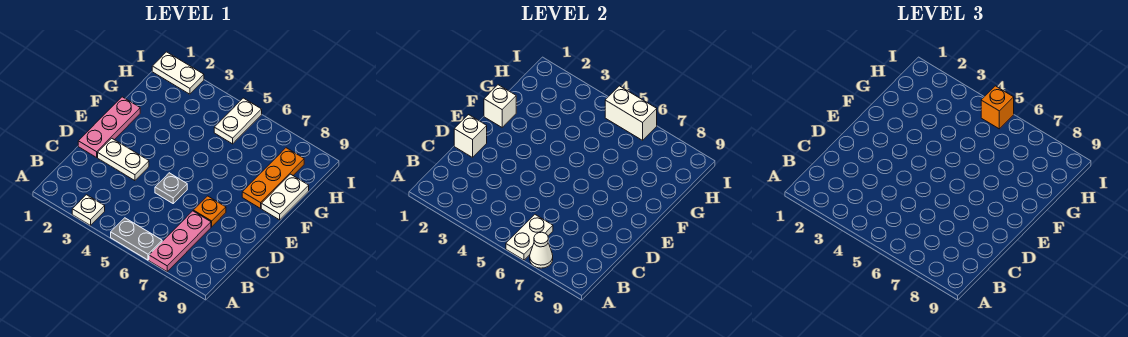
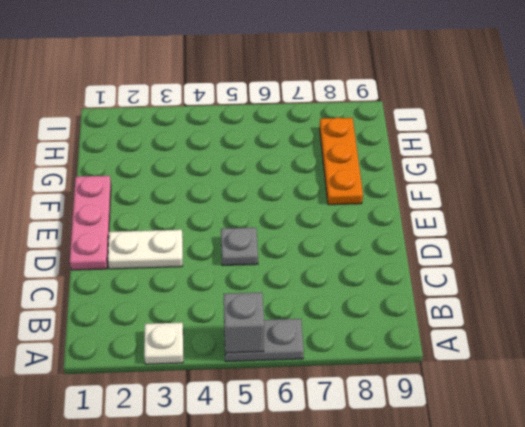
grey brick A5 level 2 -> none
none -> pink plate A7:C7 level 1
none -> orange plate D7 level 1
none -> white plate F9:G9 level 1

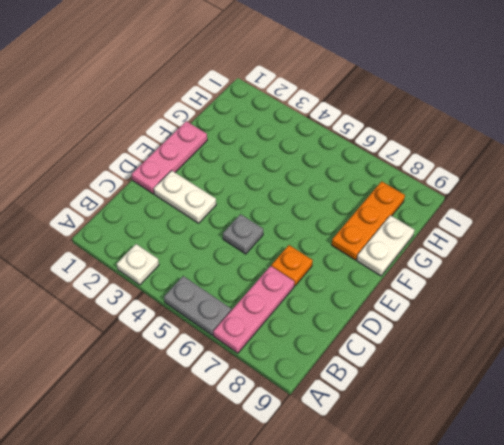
none -> white plate H5:I5 level 1
none -> white plate I1:I2 level 1
none -> white plate A6:B6 level 2

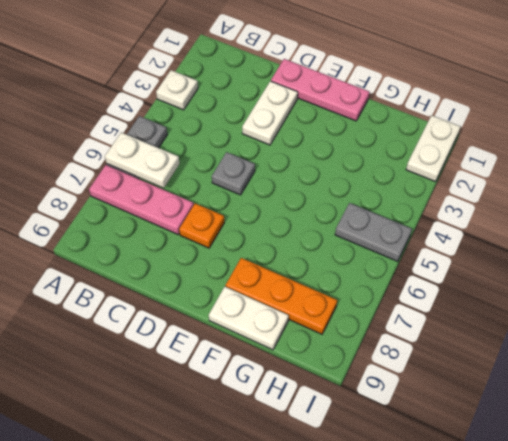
grey plate H5:I5 level 1 -> white plate H5:I5 level 1
none -> white cone A7 level 2
none -> white brick D1 level 2
none -> white brick F1 level 2

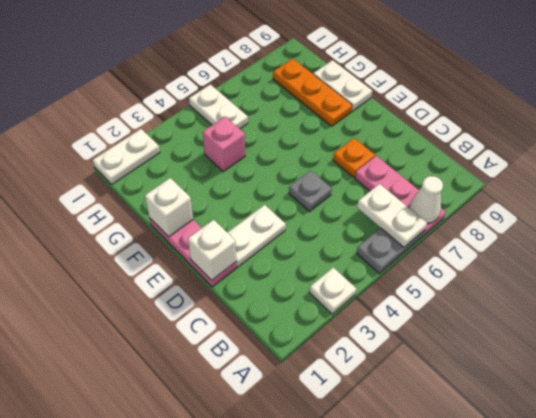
pink brick G4 level 1 -> none
none -> white brick I5:I6 level 2
none -> orange brick I5 level 3

